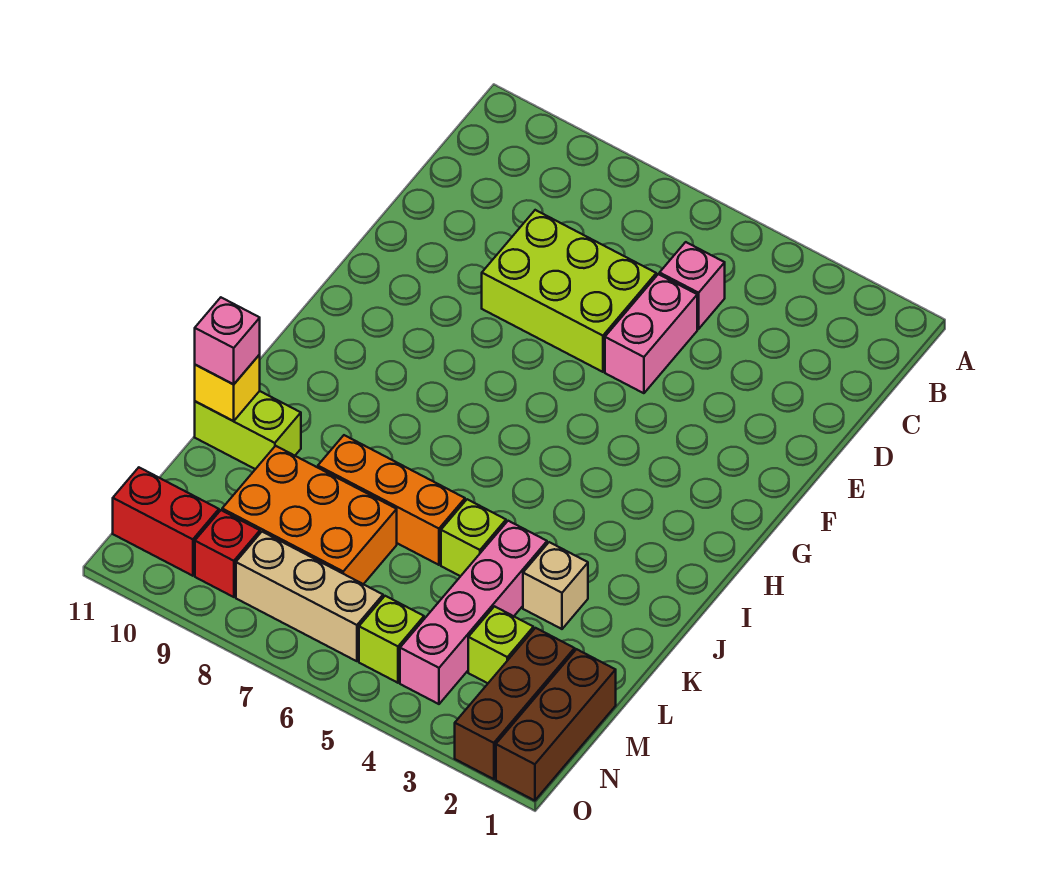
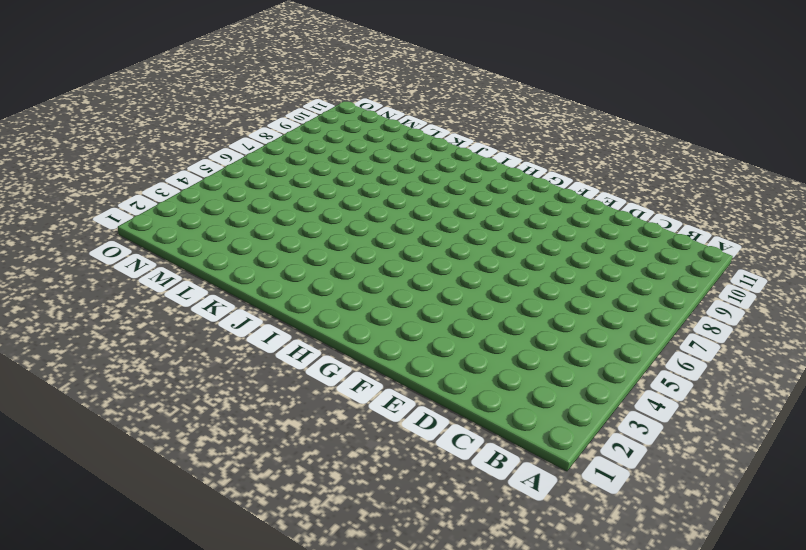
none -> pink brick C5 level 1
none -> pink brick D5:E5 level 1
none -> lime brick D6:E8 level 1

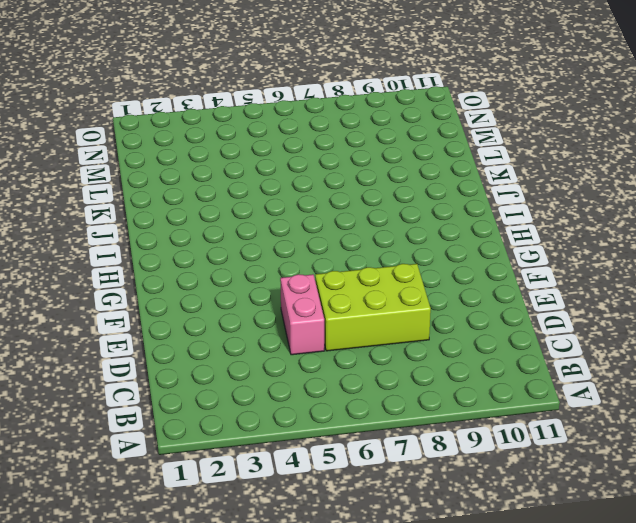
none -> pink brick C5 level 1
none -> tan brick K3 level 1
none -> pink brick K4:N4 level 1

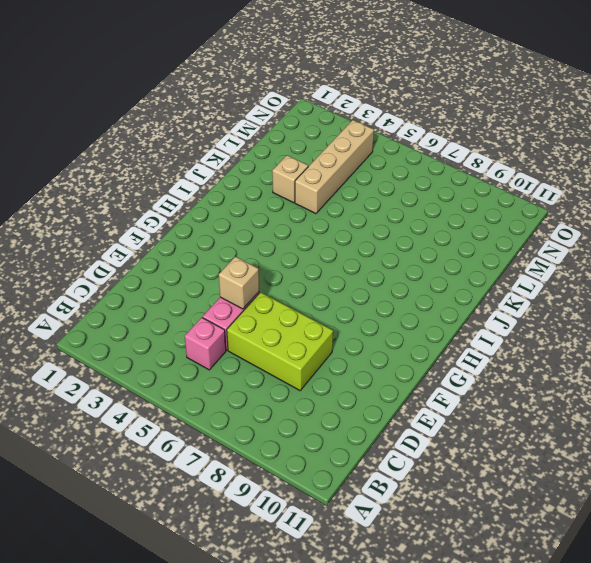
tan brick E5 level 2 -> none
tan brick K4:N4 level 1 -> pink brick K4:N4 level 1
none -> lime brick K5 level 1
none -> orange brick K6:K8 level 1
none -> lime brick K10:K11 level 1

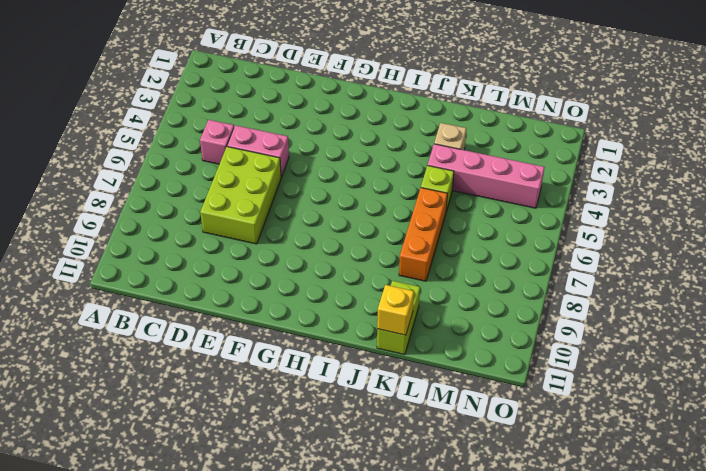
none -> orange brick L7:M9 level 1
none -> brown brick M1:O1 level 1
none -> brown brick M2:O2 level 1

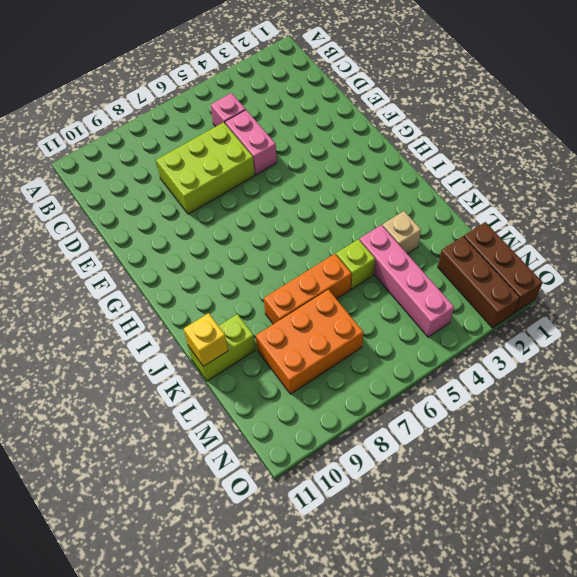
none -> lime brick M3 level 1
none -> lime brick N5 level 1
none -> tan brick N6:N8 level 1

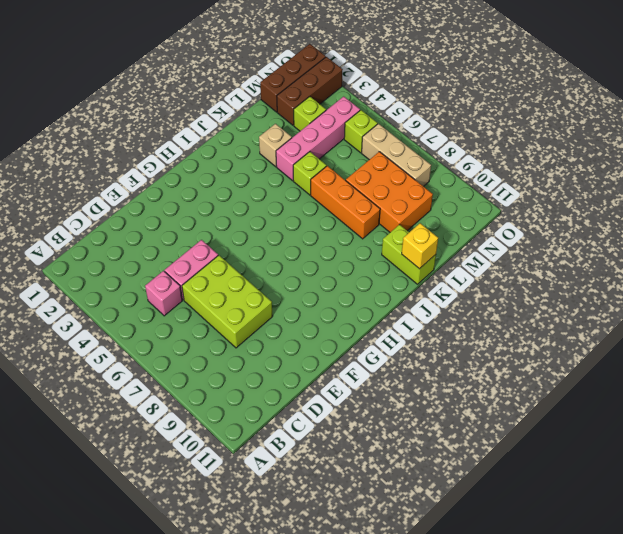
none -> red brick N9 level 1
none -> red brick N10:N11 level 1
none -> pink brick K11 level 3

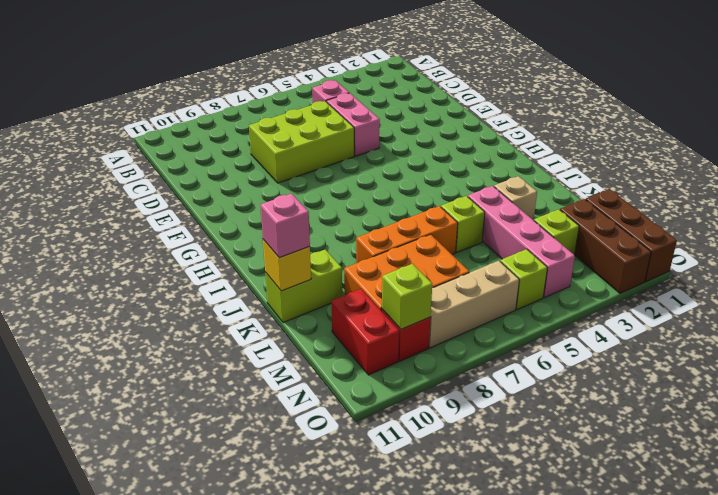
red brick M10:N10 level 1 -> red brick N10:N11 level 1
lime brick N9 level 2 -> none

